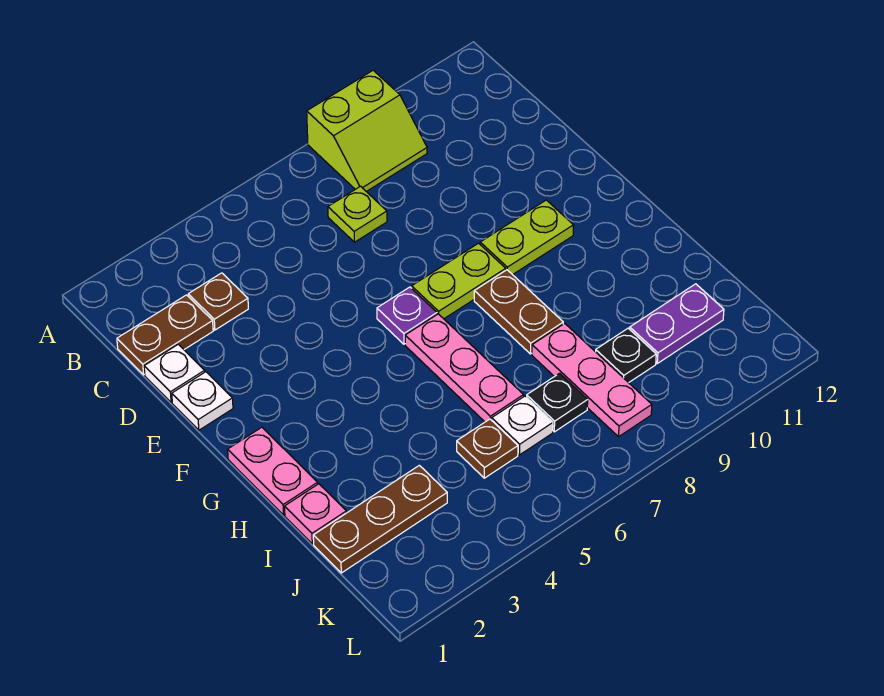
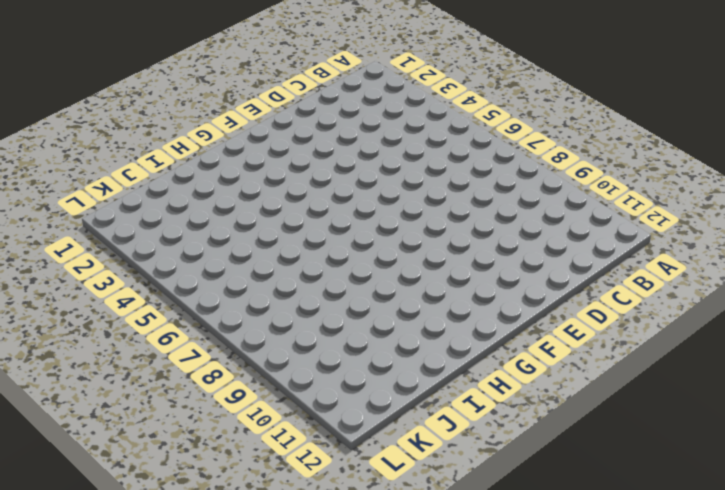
none -> lime slope A8:B9 level 1 top A
none -> brown plate C1:C2 level 1
none -> brown plate C3 level 1

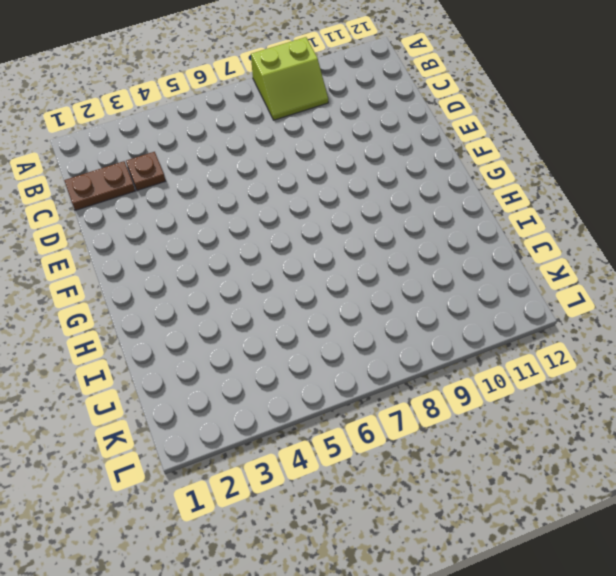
none -> lime plate C7 level 1
none -> white plate D1 level 1
none -> white plate E1 level 1

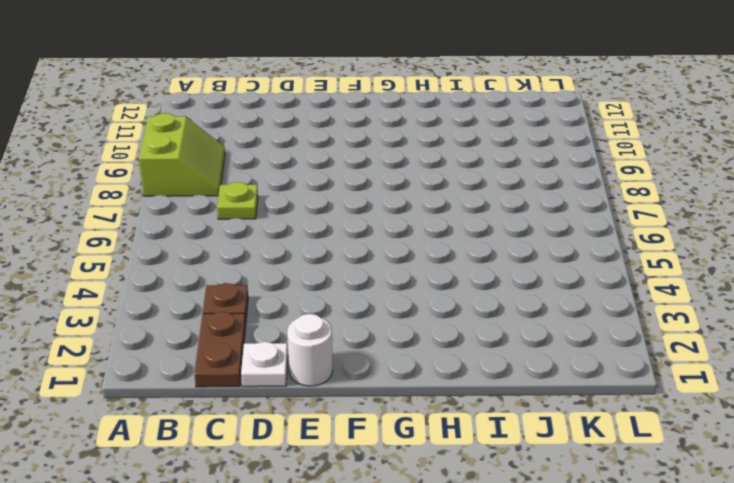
white round brick E1 level 1 -> white plate E1 level 1
none -> purple plate F6 level 1
none -> lime plate F7:F8 level 1
none -> lime plate F9:F10 level 1

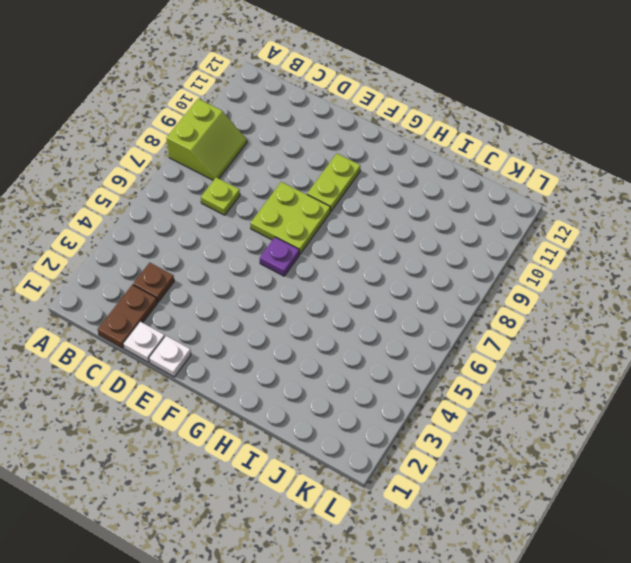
lime plate E7:F8 level 1 -> lime plate F7:F8 level 1
none -> pink plate G1:H1 level 1
none -> pink plate G6:I6 level 1
none -> brown plate G8:H8 level 1

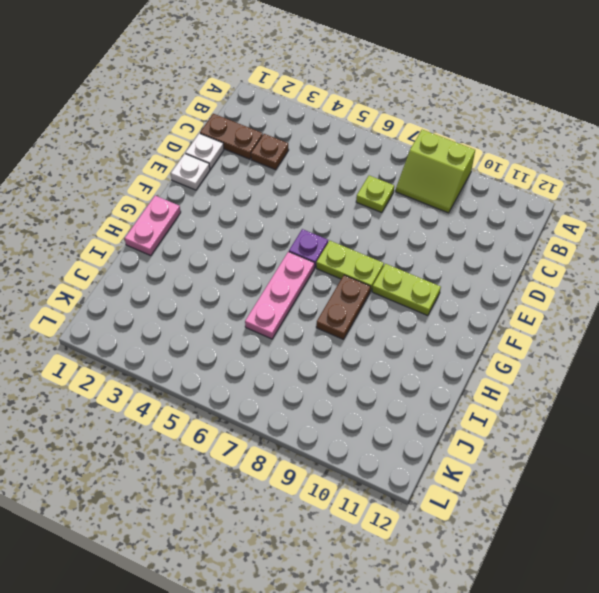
none -> pink plate I1 level 1
none -> pink plate I8:K8 level 1
none -> brown plate J1:J3 level 1

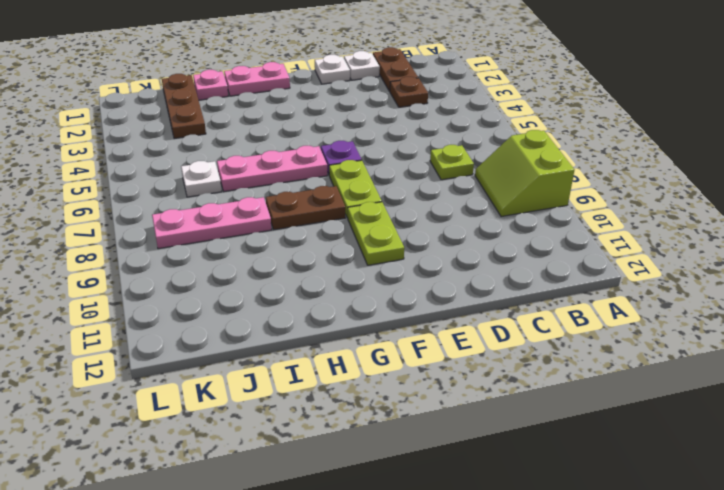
none -> brown plate J5 level 1
none -> black plate J7 level 1
none -> black plate J9 level 1

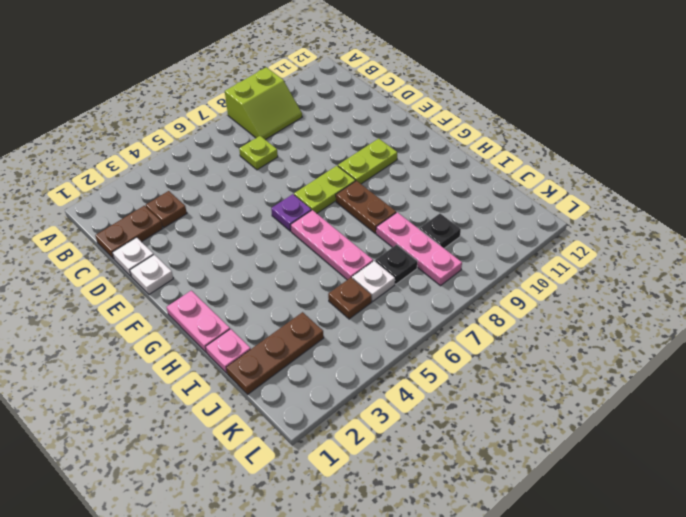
none -> purple plate J10:J11 level 1

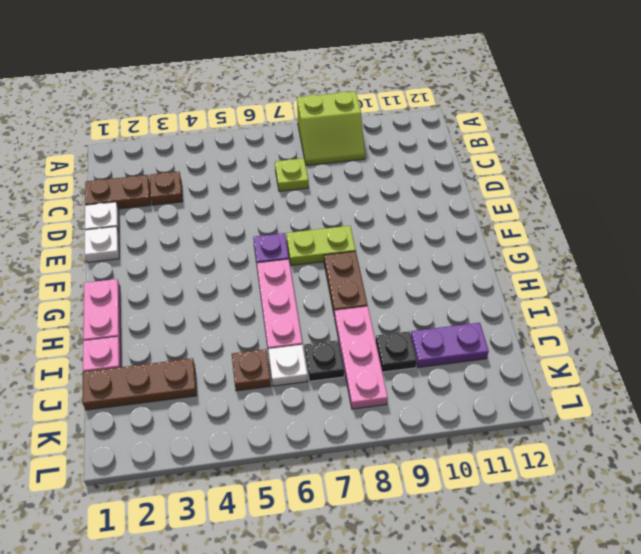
none -> lime plate F9:F10 level 1

